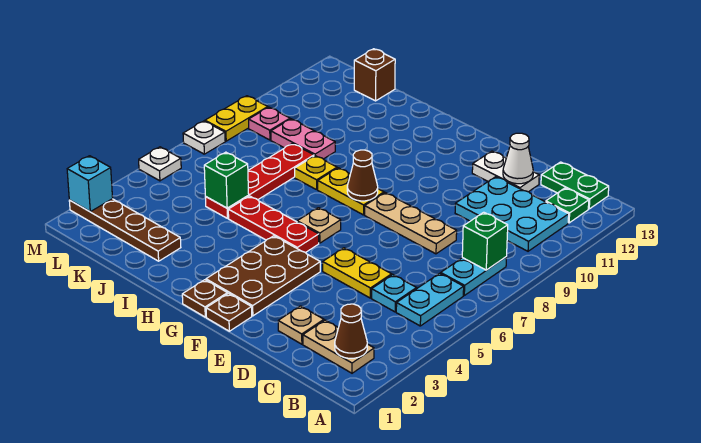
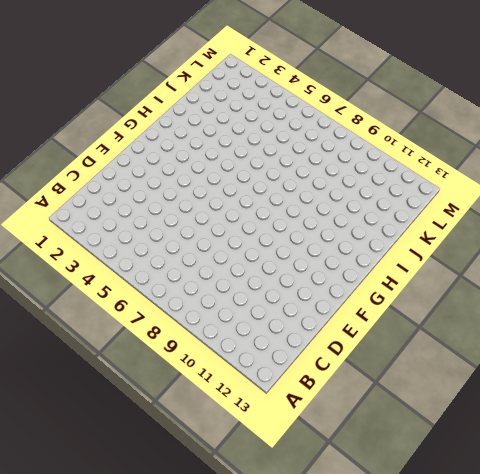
none -> tan plate B2:C2 level 1
none -> cyan plate B5:B6 level 1
none -> cyan plate B7:B8 level 1
none -> cyan plate B10:D11 level 1

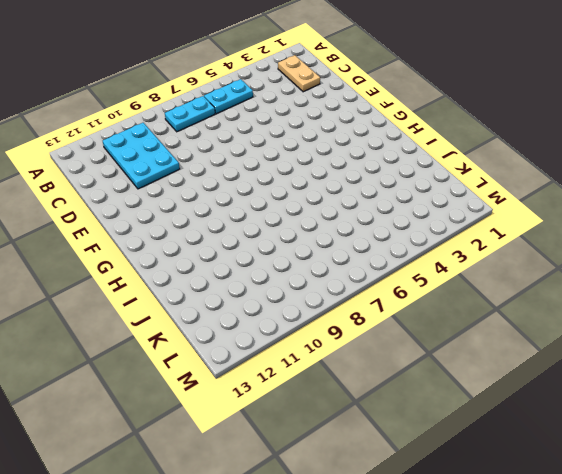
none -> green plate B12 level 1
none -> green plate B13:C13 level 1
none -> cyan plate C5 level 1
none -> tan plate D2 level 1

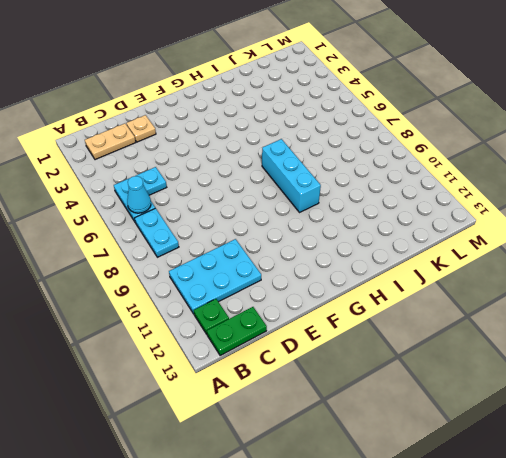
cyan cone B6 level 2 -> none
cyan brick H7:H9 level 1 -> yellow plate G8:H8 level 1
none -> yellow plate D5:E5 level 1
none -> tan plate D8:F8 level 1
none -> white plate D12:E12 level 1
none -> brown plate F1 level 1

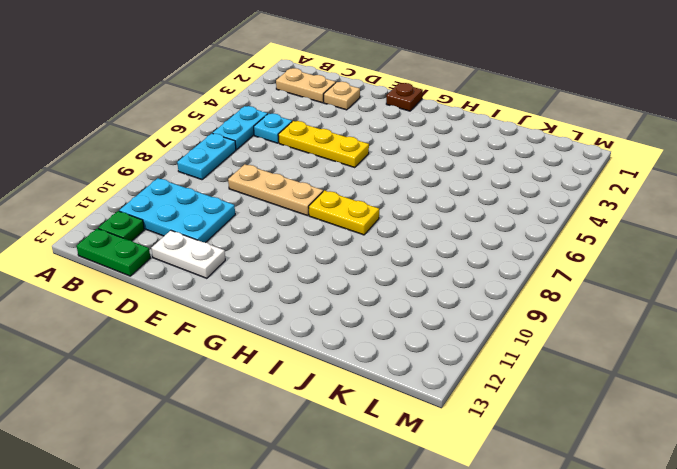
yellow plate D5:F5 level 1 -> yellow plate D5:E5 level 1
none -> brown plate F2:G4 level 1
none -> brown plate G1 level 1
none -> red plate G5:I5 level 1
none -> tan plate G6 level 1

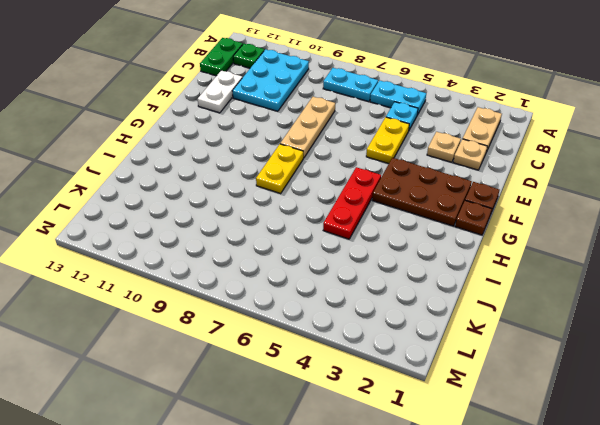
tan plate D3 level 1 -> tan plate G6 level 1
none -> yellow plate I8 level 1
none -> brown plate J2:M2 level 1
none -> red plate J5:J8 level 1
none -> pink plate J9:K9 level 1

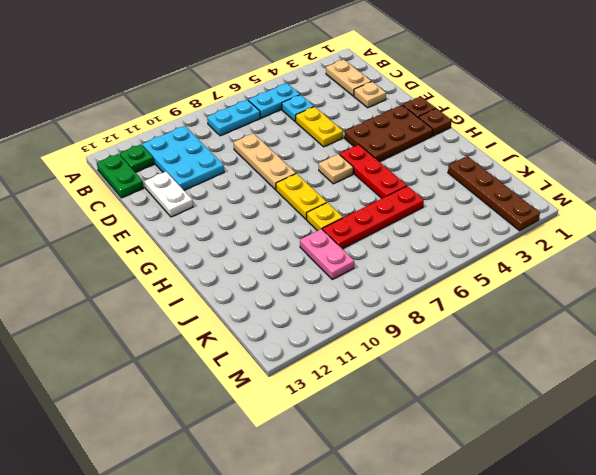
none -> brown brick K13 level 1
none -> pink plate L9 level 1
none -> white plate M5 level 1
none -> white plate M7 level 1

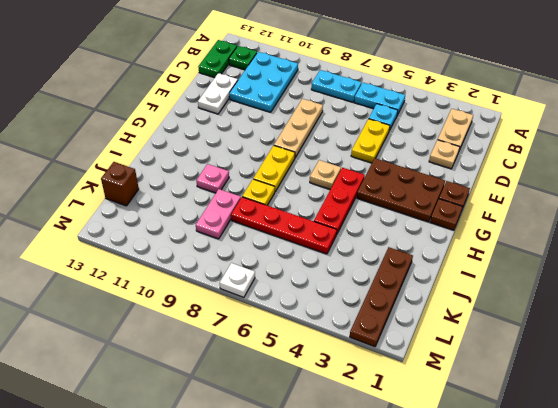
pink plate I10 level 1 -> pink plate L9 level 1
none -> white plate M5 level 1
none -> yellow plate M8:M9 level 1
none -> brown cone B2 level 2
none -> green brick B8 level 2

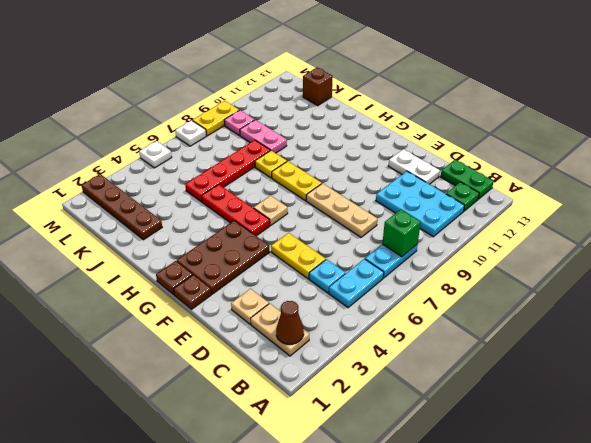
none -> white cone D12 level 2
none -> brown cone G8 level 2
none -> green brick J5 level 2
none -> cyan brick M2 level 2

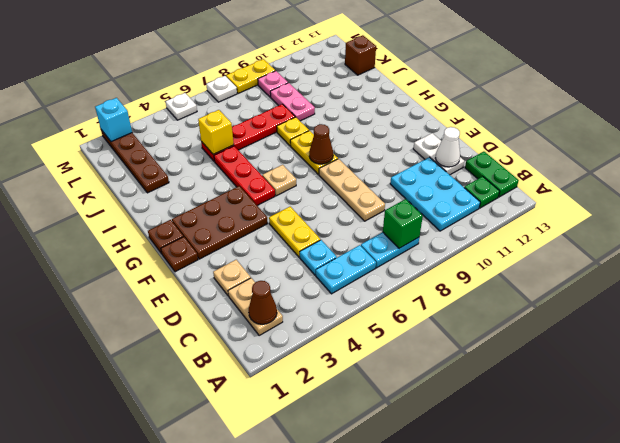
yellow brick J5 level 2 -> green brick J5 level 2

